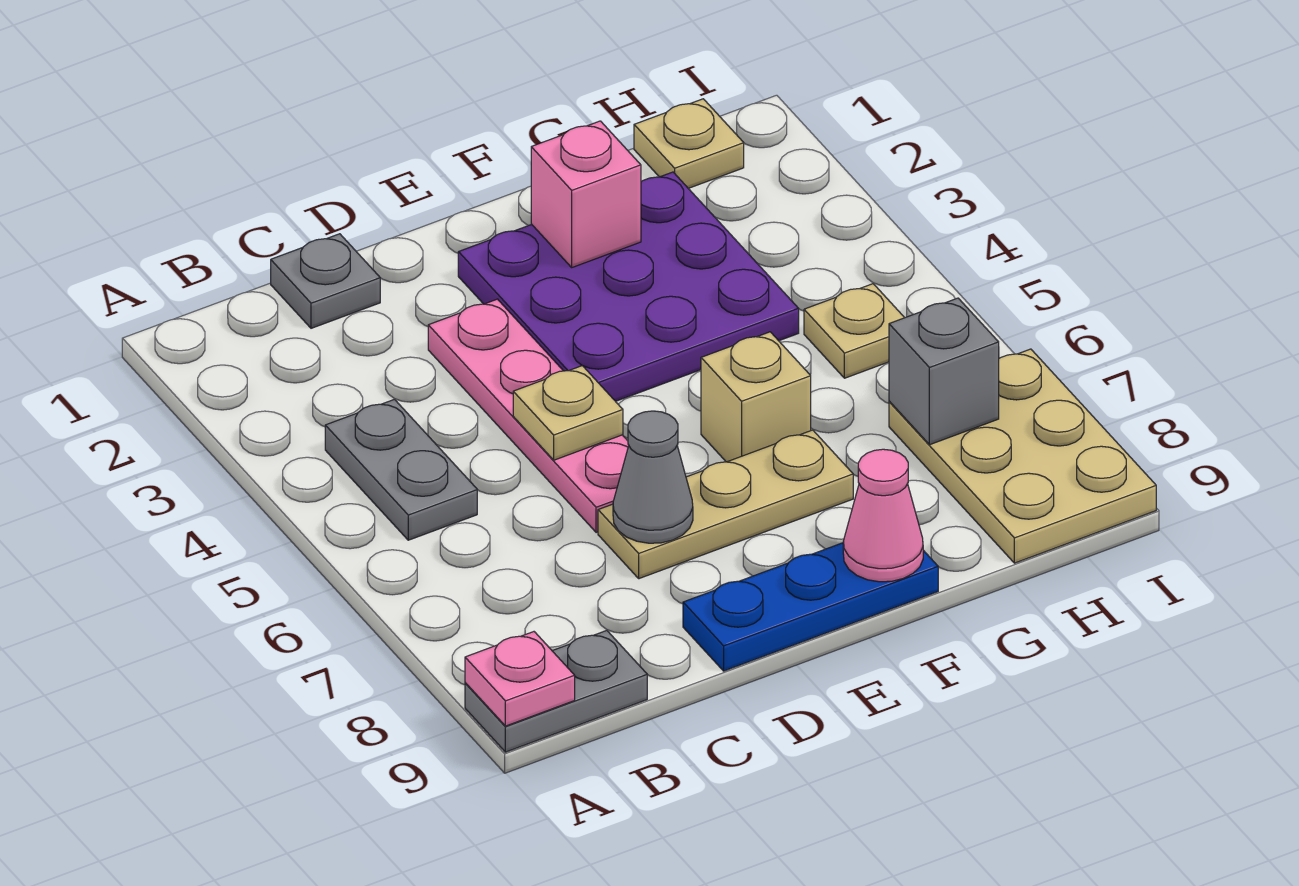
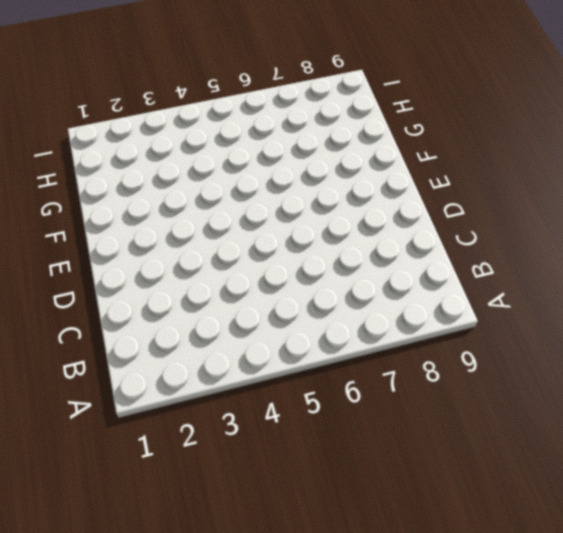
none -> grey plate A9:B9 level 1
none -> grey plate B4:B5 level 1
none -> grey plate C1 level 1

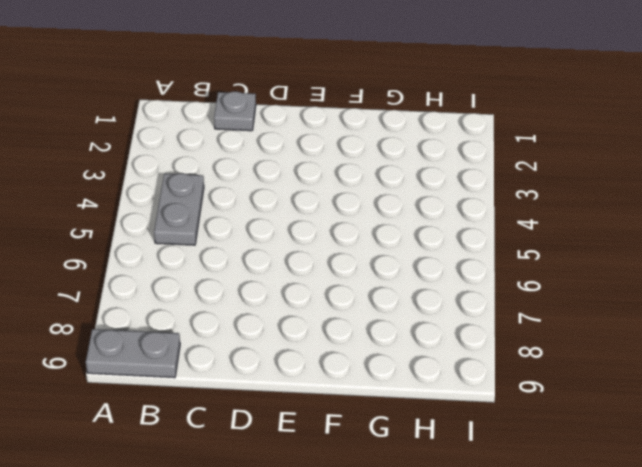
none -> pink plate D3:D6 level 1
none -> tan plate D7:F7 level 1
none -> blue plate D9:F9 level 1

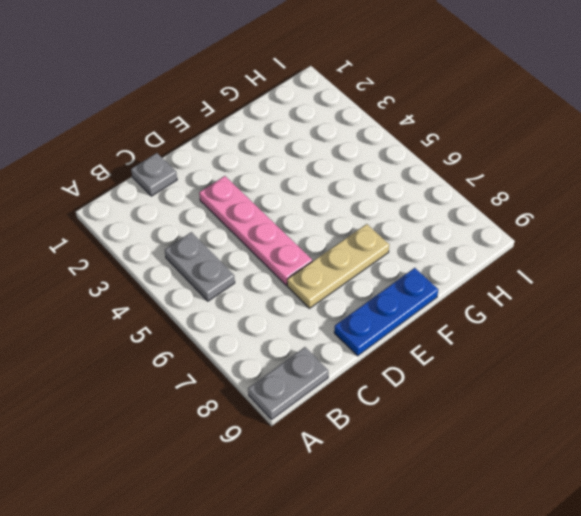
none -> purple plate E2:G4 level 1
none -> tan brick F6 level 1
none -> tan plate H1 level 1

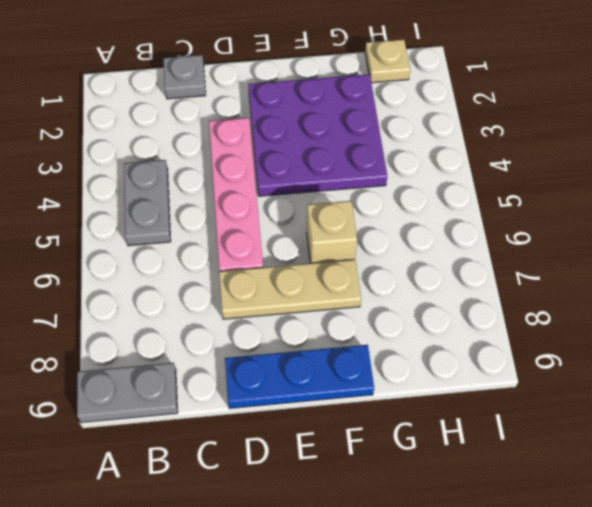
none -> tan plate H5 level 1
none -> tan plate H7:I9 level 1
none -> pink plate A9 level 2

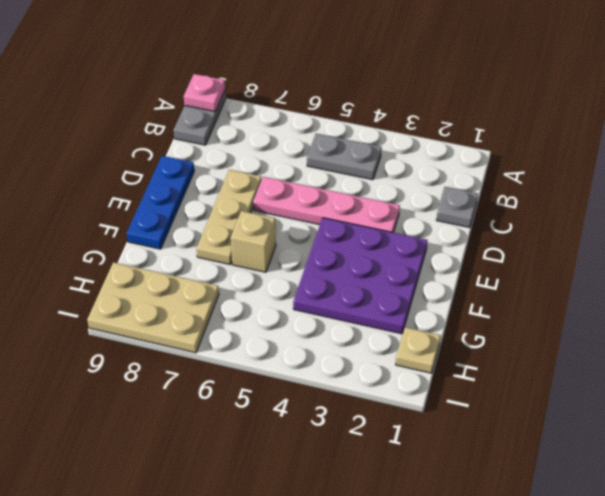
none -> tan plate H5 level 1
none -> tan plate D5 level 2
none -> grey cone D7 level 2

